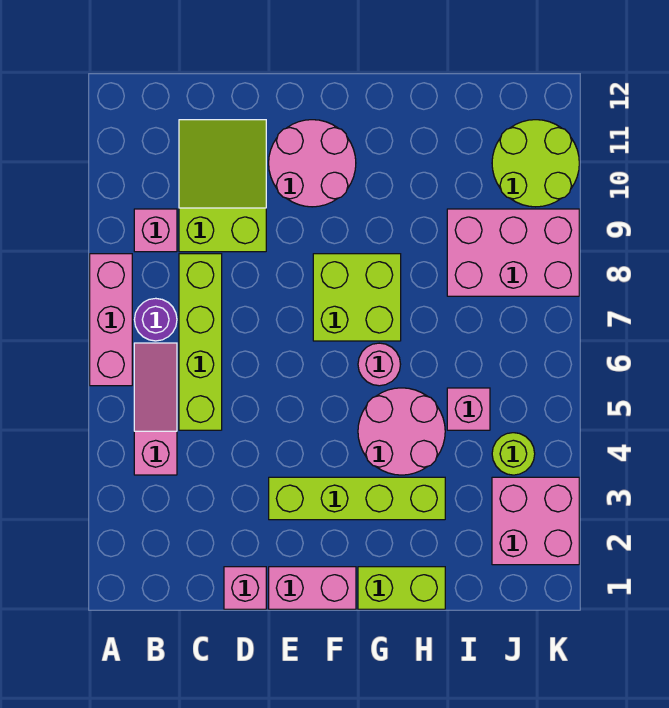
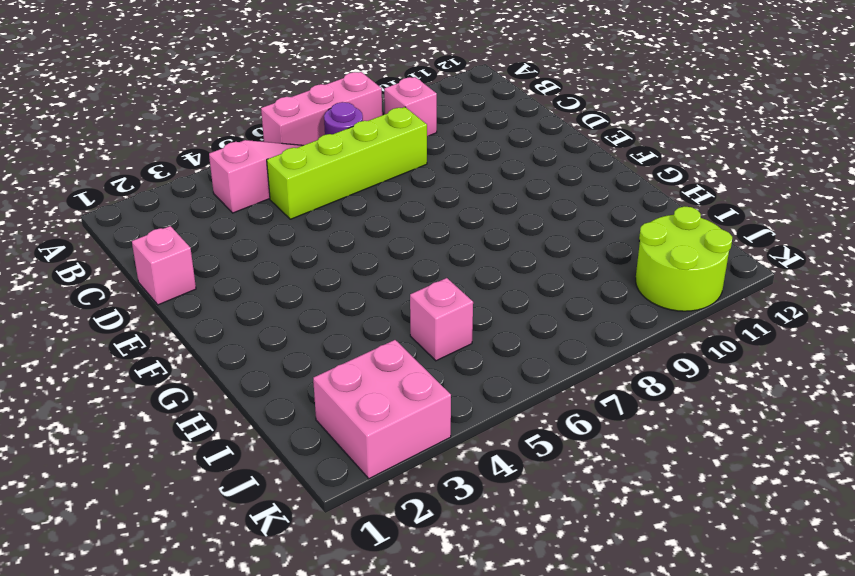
none -> lime slope C9:D11 level 1 top 9
none -> pink brick E1:F1 level 1
none -> lime brick E3:H3 level 1

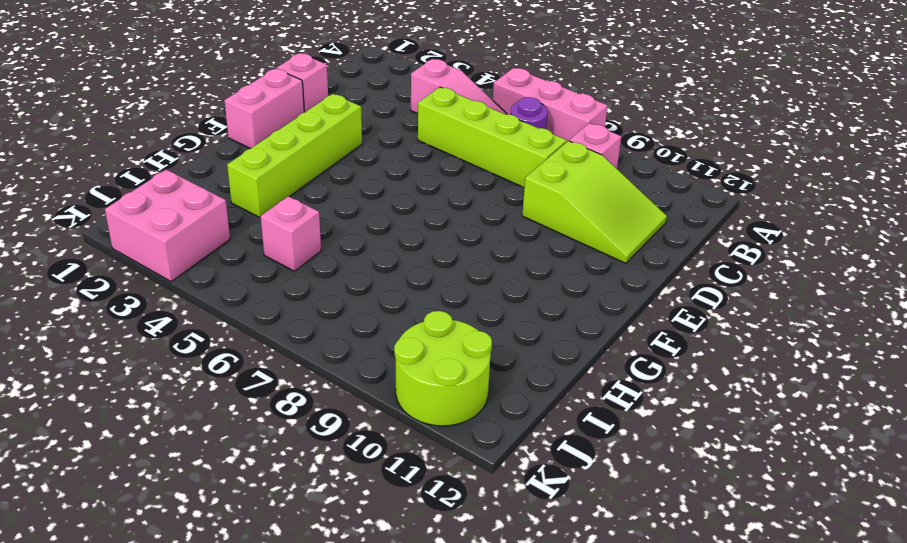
none -> pink round brick E10:F11 level 1
none -> lime brick F7:G8 level 1
none -> lime brick G1:H1 level 1

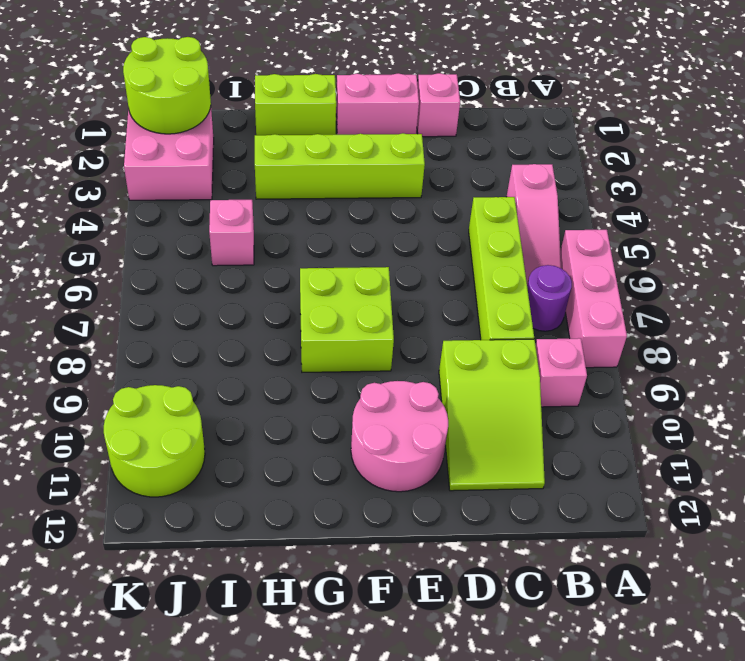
lime round brick J1:K2 level 2 -> none
none -> pink round brick G4:H5 level 1
none -> pink round brick G6 level 1
none -> pink brick I8:K9 level 1

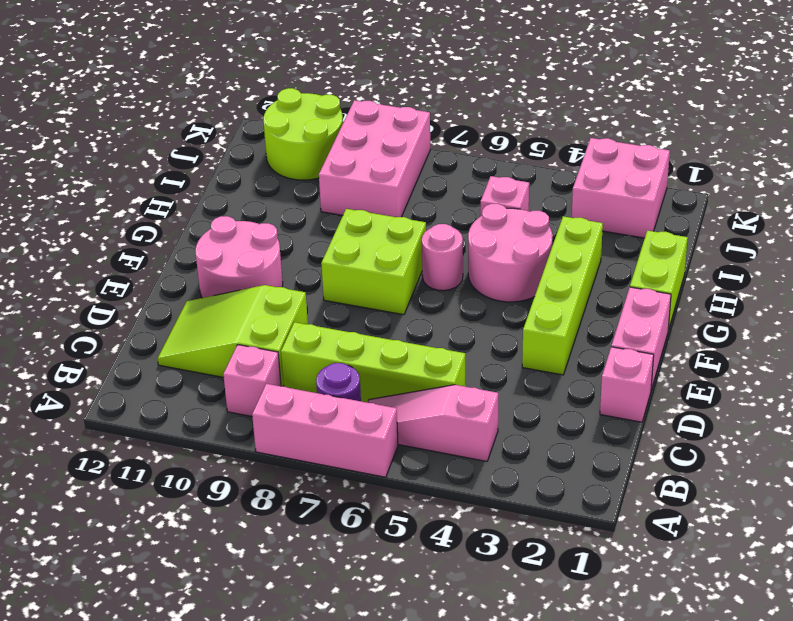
none -> lime round brick J4 level 1

